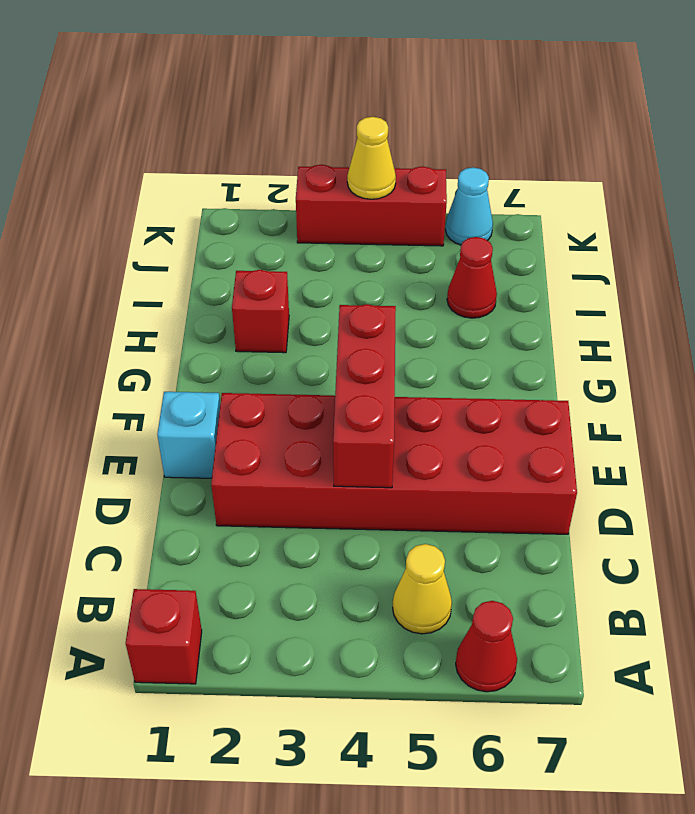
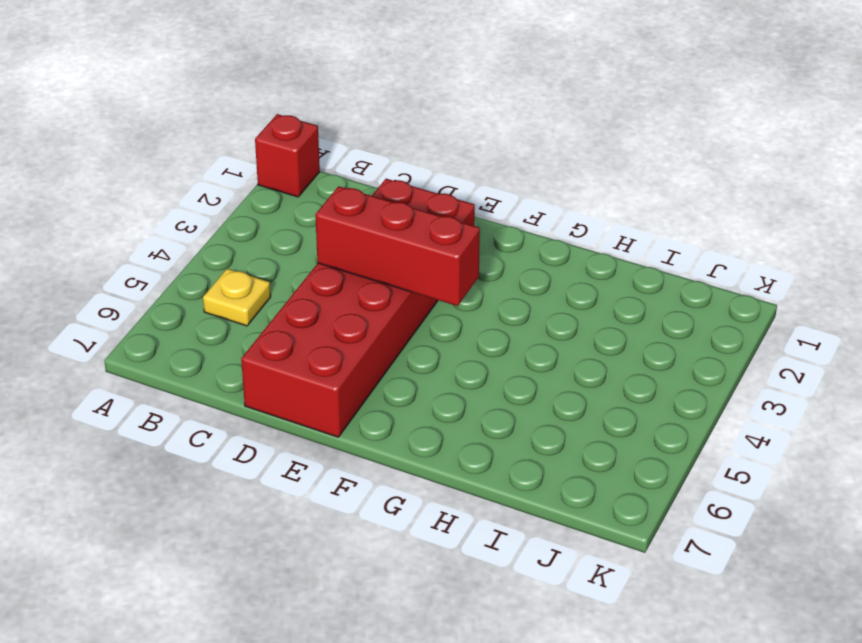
yellow plate B5 level 1 -> yellow cone B5 level 1
none -> red cone A6 level 1
none -> cyan brick E1 level 1

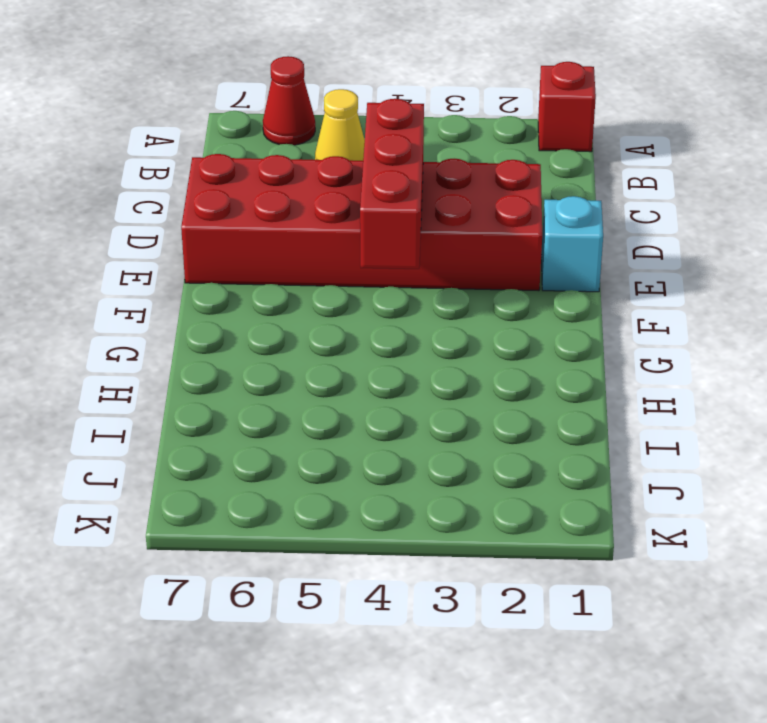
none -> red brick H2 level 1
none -> red cone I6 level 1

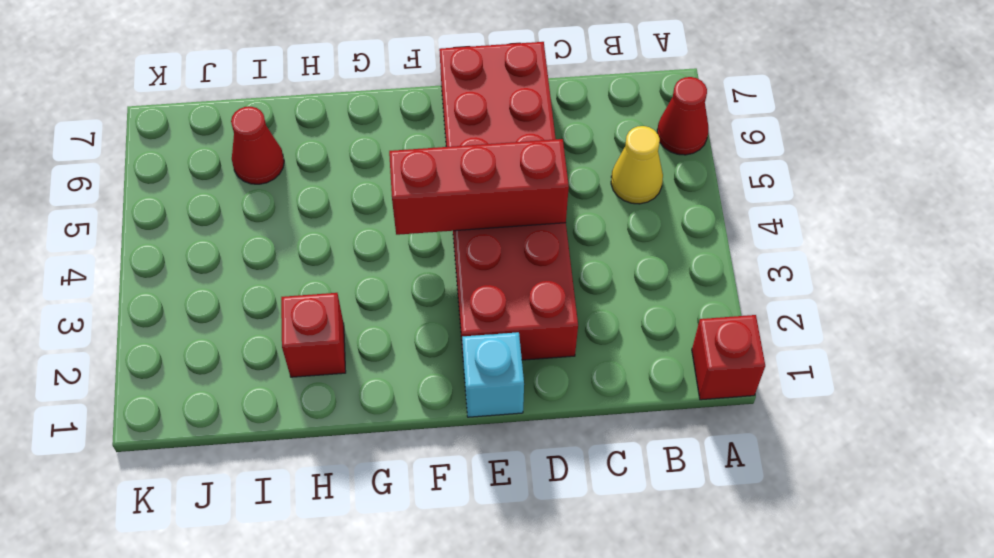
none -> red brick K3:K5 level 1
none -> cyan cone K6 level 1

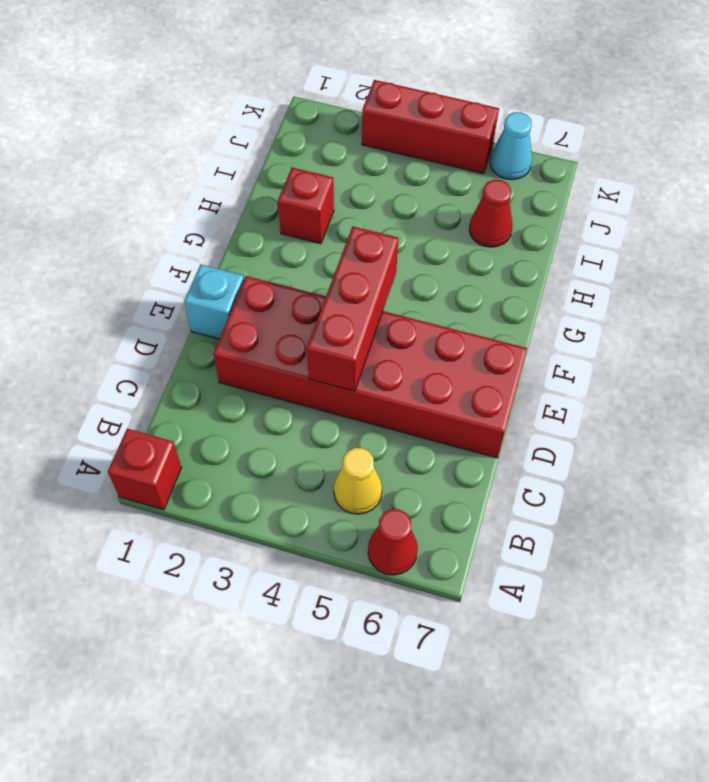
none -> yellow cone K4 level 2

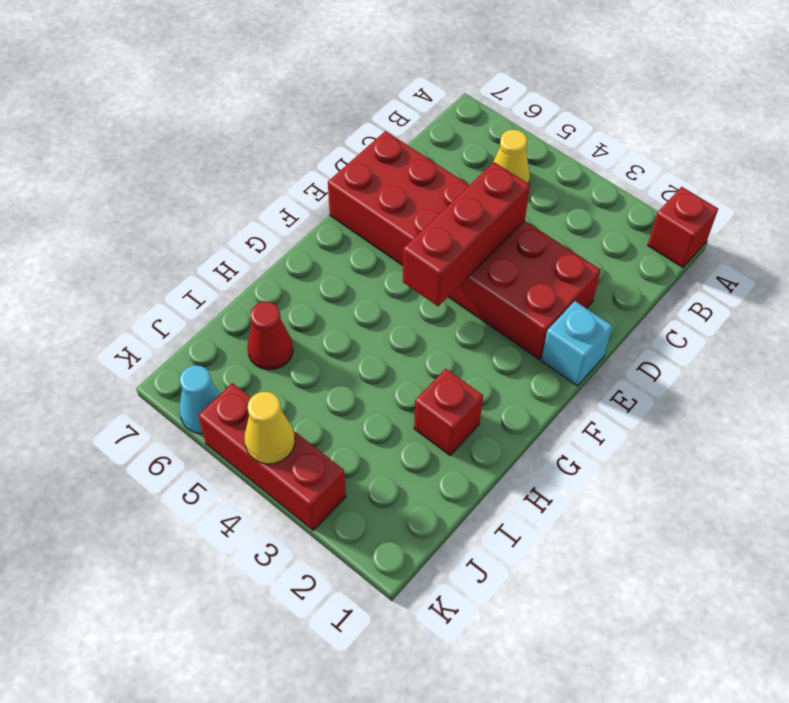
none -> red cone A6 level 1

